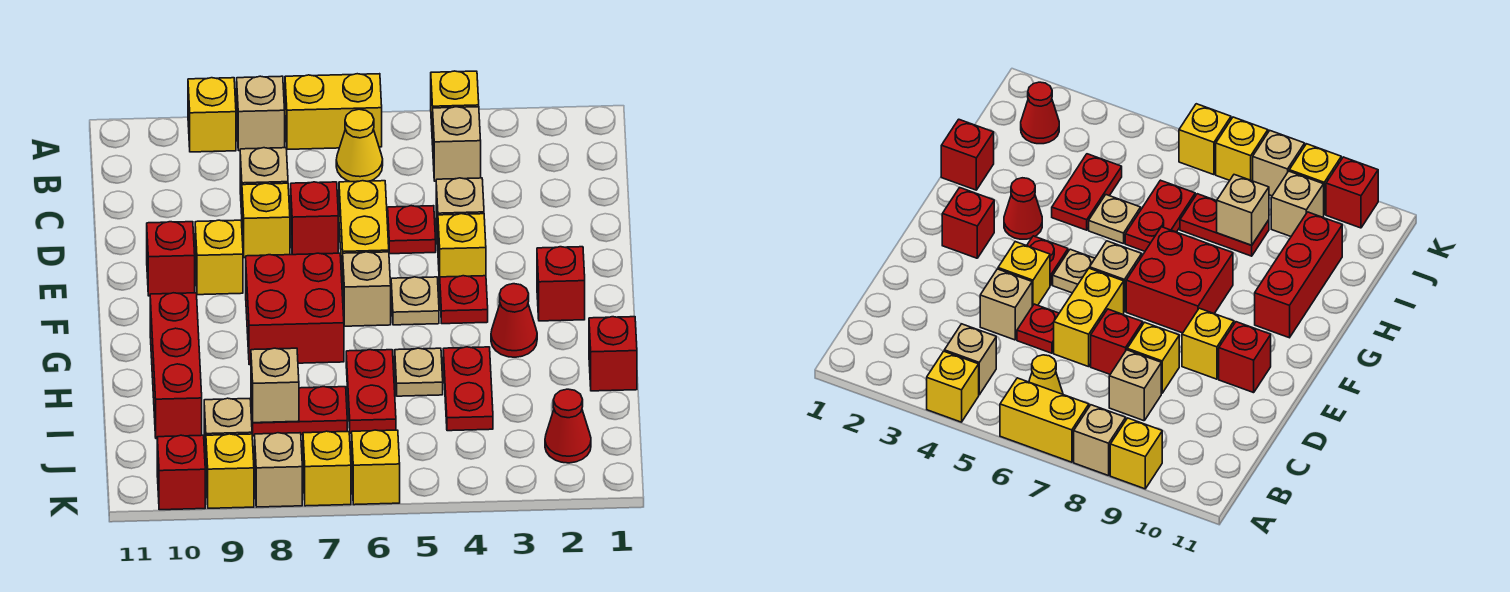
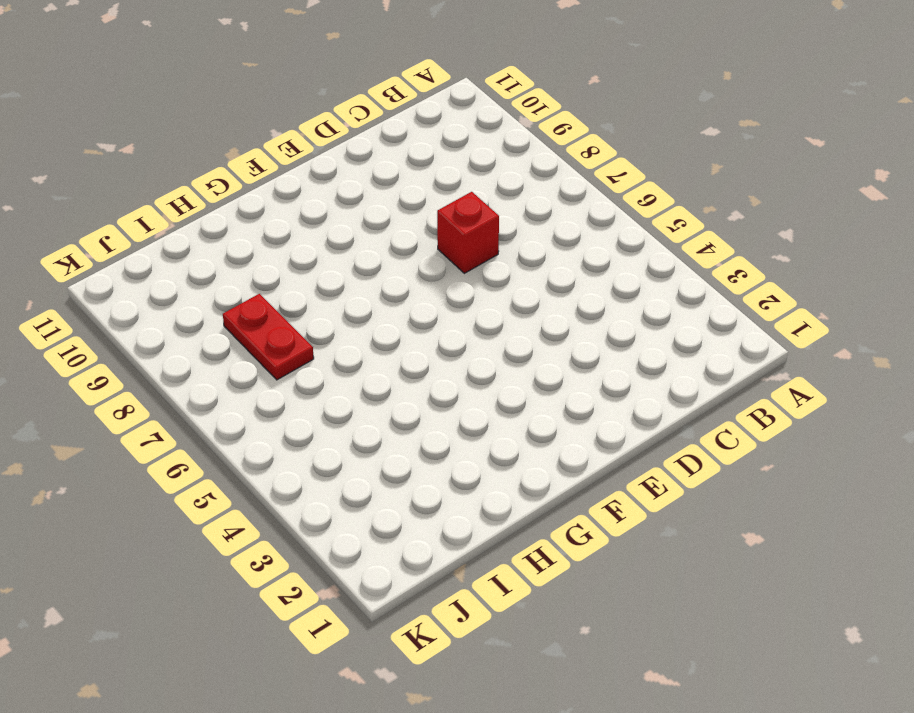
none -> yellow brick A4 level 1
none -> yellow brick A6:A7 level 1
none -> tan brick A8 level 1
none -> yellow brick A9 level 1

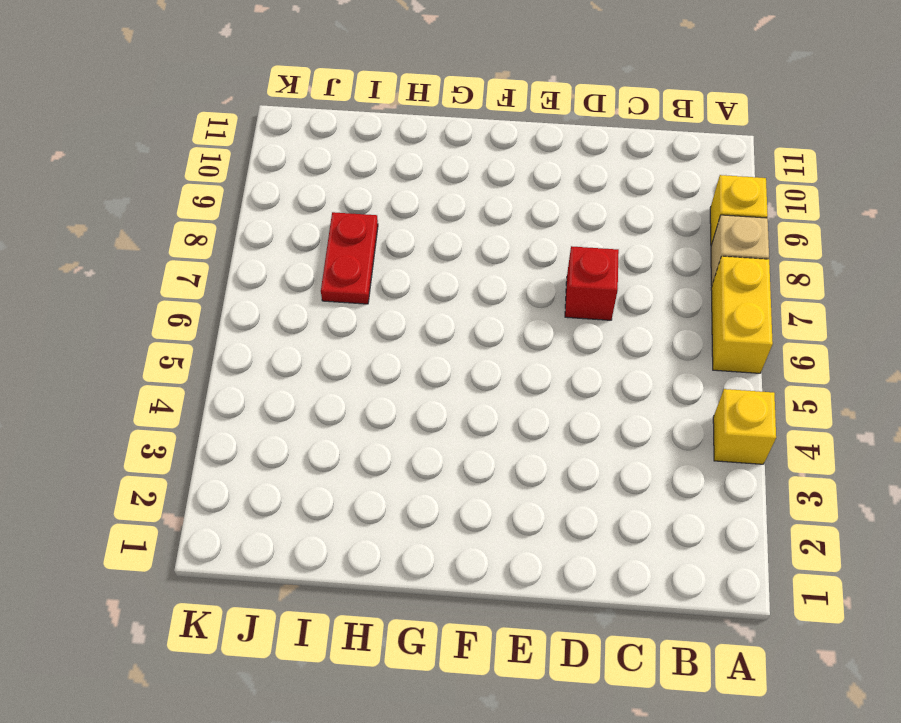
none -> tan brick B4 level 1
none -> yellow cone B6 level 1
none -> tan brick C8 level 1
none -> tan brick D4 level 1

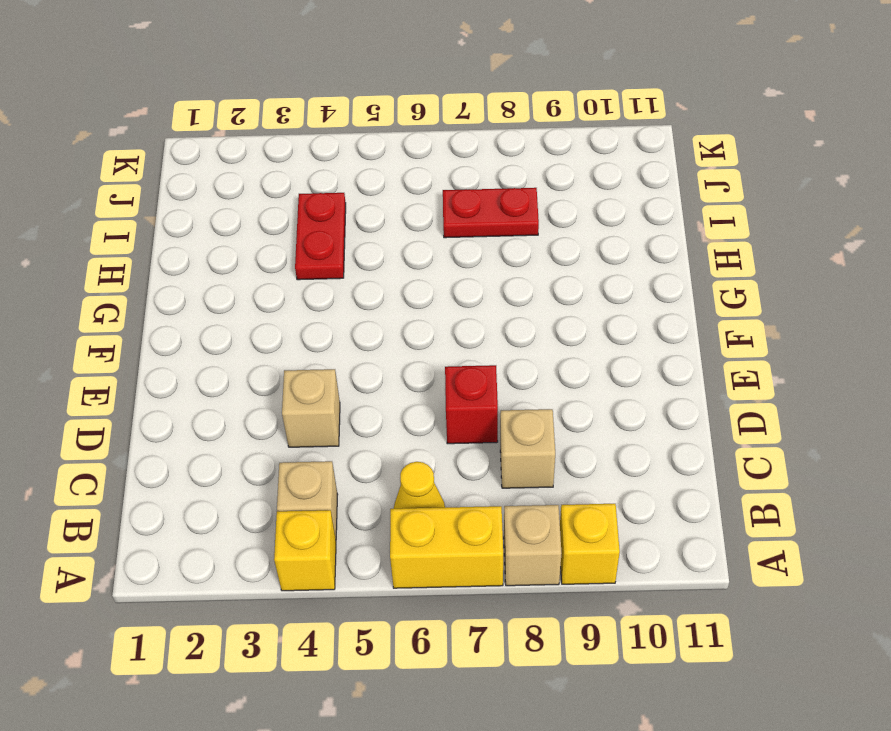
none -> red plate D5 level 1
none -> yellow brick D6:E6 level 1
none -> yellow brick D8 level 1
none -> yellow brick E4 level 1

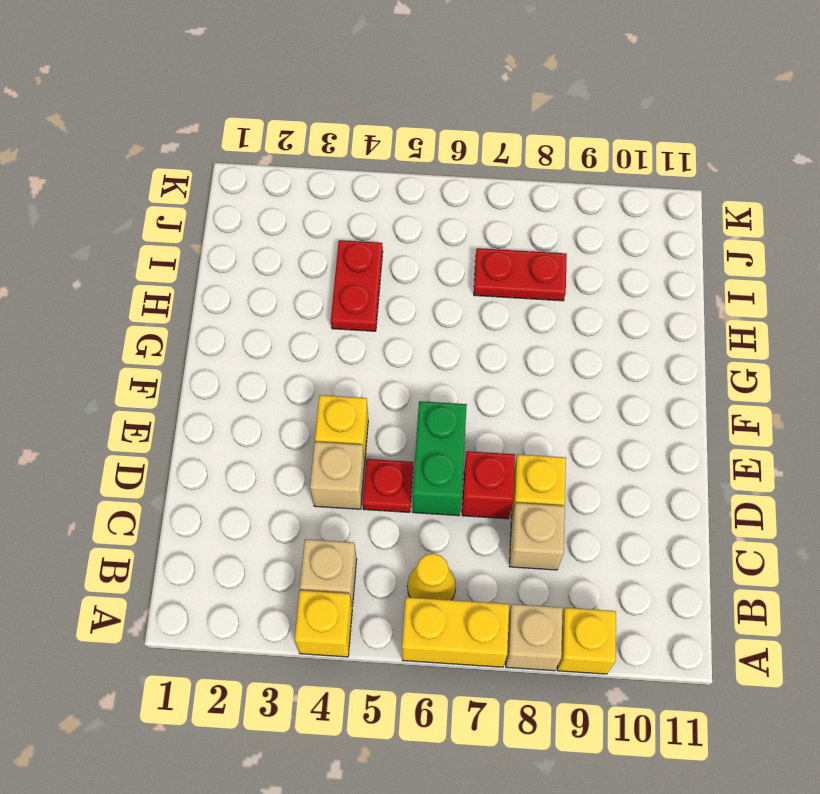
green brick D6:E6 level 1 -> yellow brick D6:E6 level 1
none -> yellow brick E9 level 1
none -> red brick E10 level 1
none -> red brick F2 level 1
none -> red plate F4 level 1

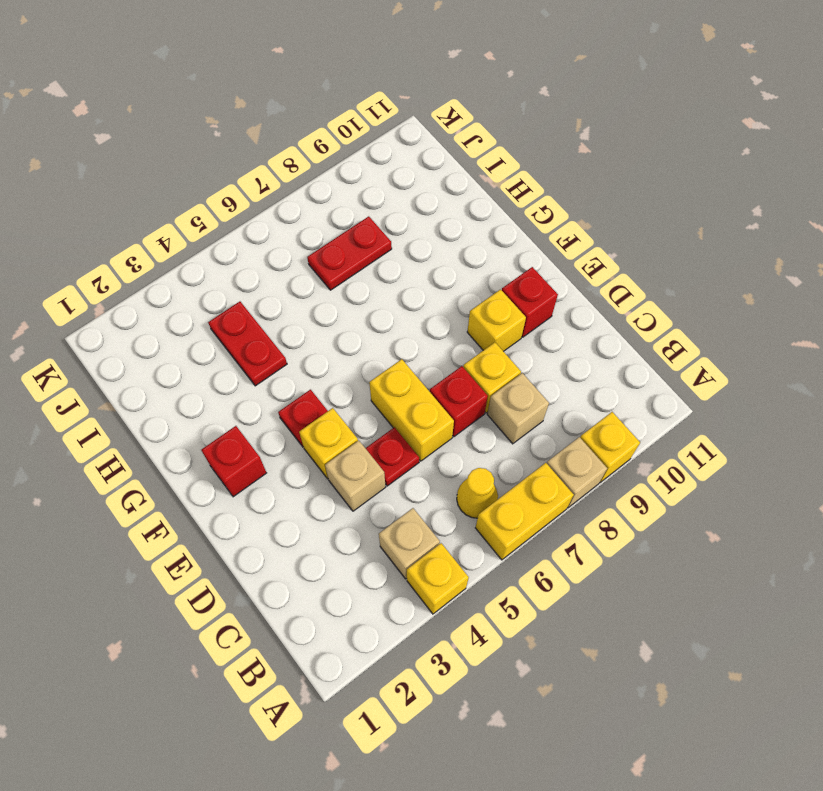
none -> tan plate F5 level 1
none -> tan brick F6 level 1
none -> red brick F7:G8 level 1
none -> red cone G3 level 1

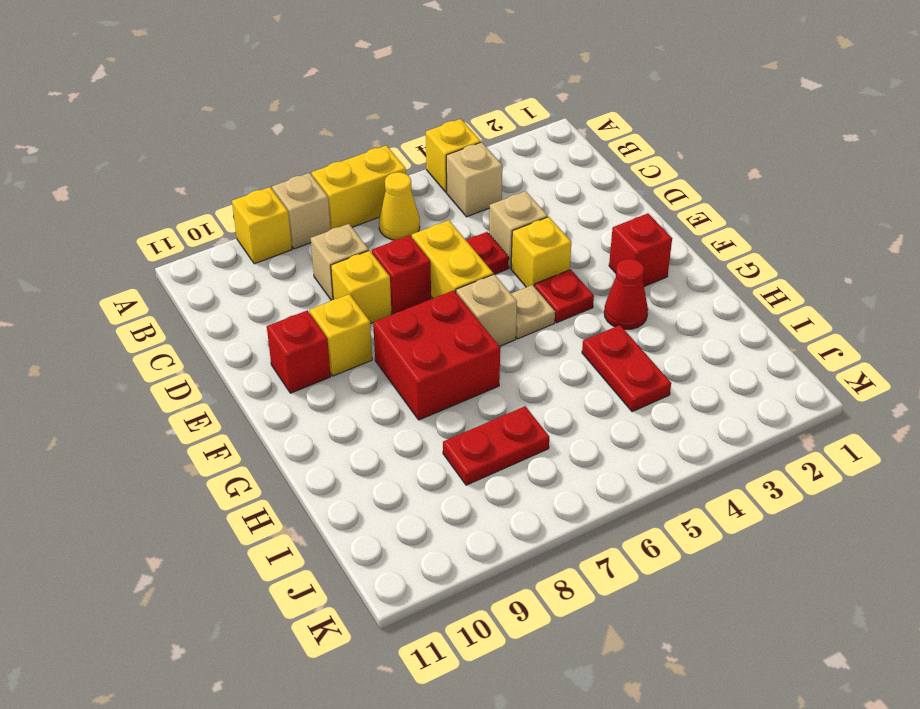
none -> red brick G10:I10 level 1
none -> red brick H1 level 1
none -> tan plate H5 level 1
none -> red plate H6:I6 level 1

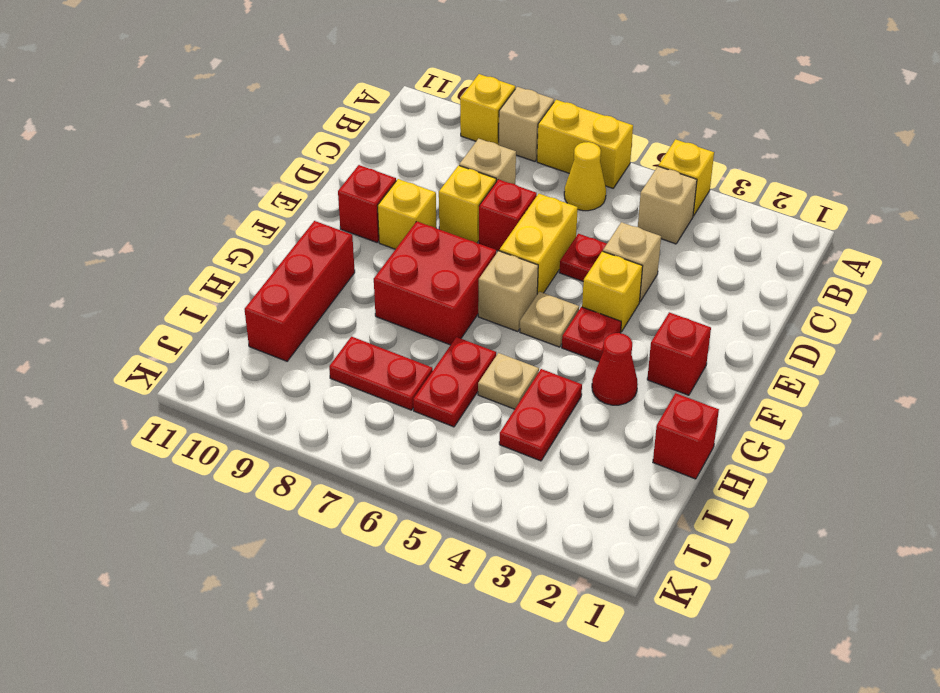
none -> red cone J2 level 1
none -> tan brick J9 level 1
none -> yellow brick K6 level 1
none -> yellow brick K7 level 1

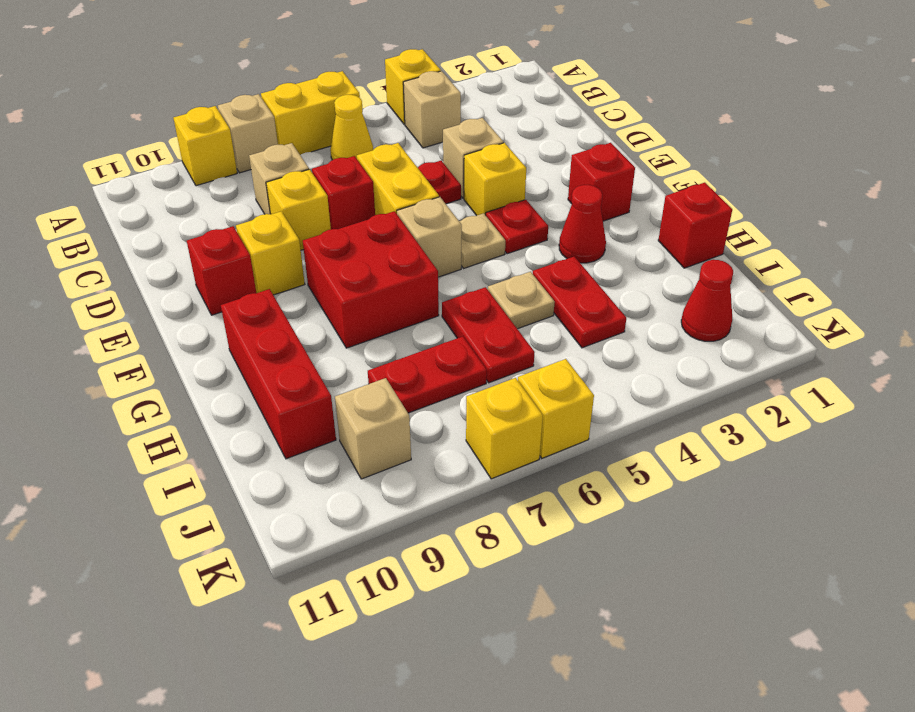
none -> tan brick K8 level 1
none -> yellow brick K9 level 1
none -> red brick K10 level 1
none -> tan brick I8 level 2

